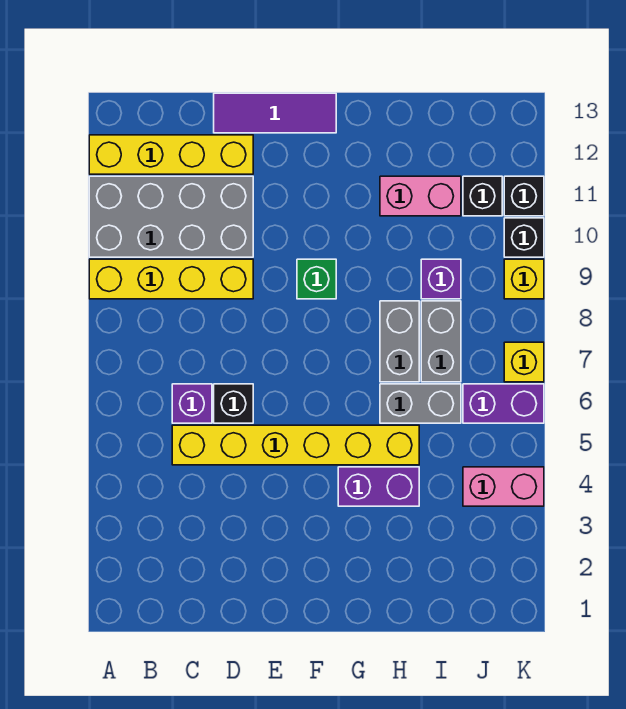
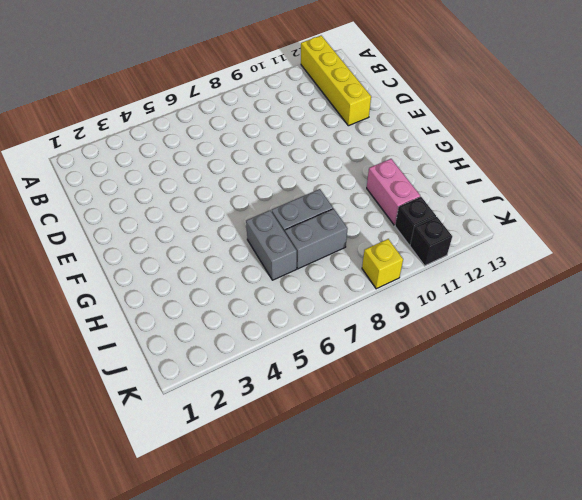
none -> yellow brick A9:D9 level 1
none -> grey brick A10:D11 level 1
none -> yellow brick C5:H5 level 1

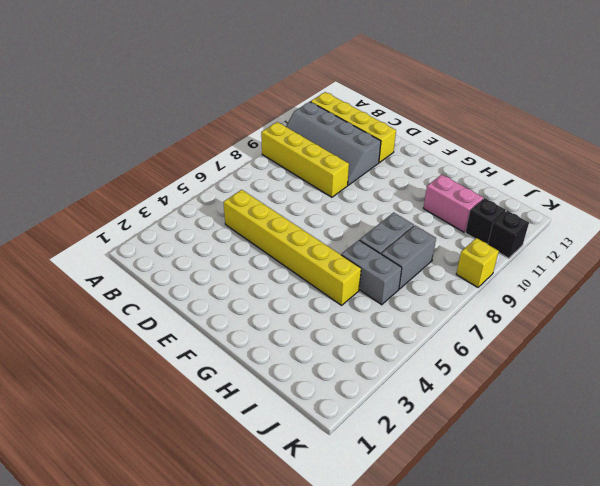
grey slope A10:D11 level 1 top 11 -> grey brick A10:D11 level 1
none -> purple brick C6 level 1
none -> black brick D6 level 1
none -> purple tile D13:F13 level 1

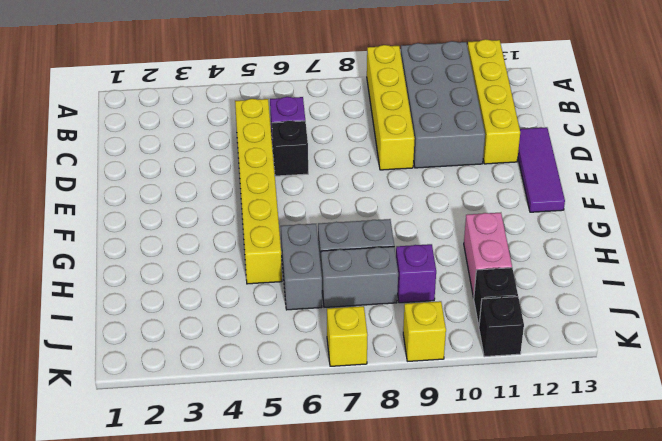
none -> green brick F9 level 1
none -> purple brick G4:H4 level 1
none -> pink brick J4:K4 level 1

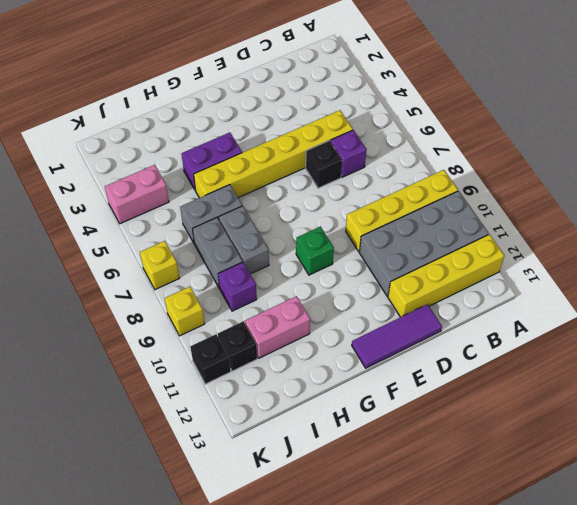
none -> purple brick J6:K6 level 1
none -> black brick K10 level 1

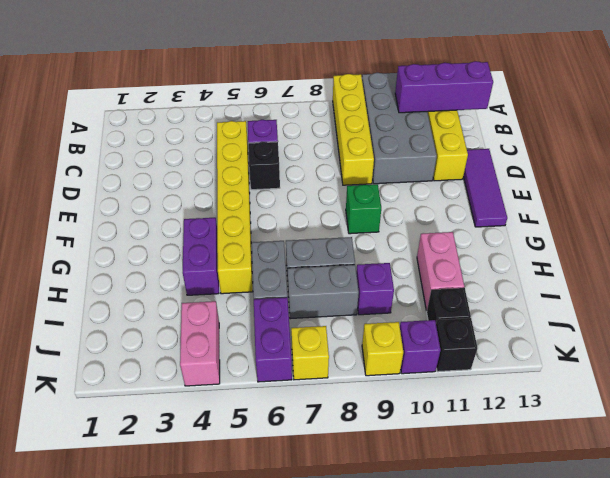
purple brick B11:B13 level 2 -> none
purple brick K10 level 1 -> black brick K10 level 1

